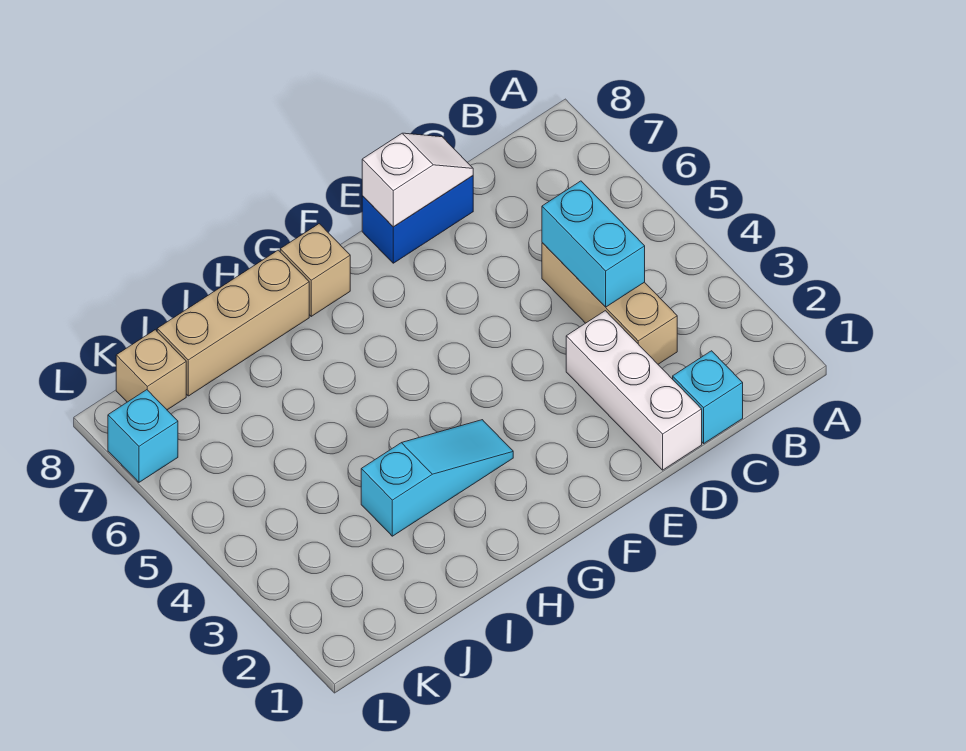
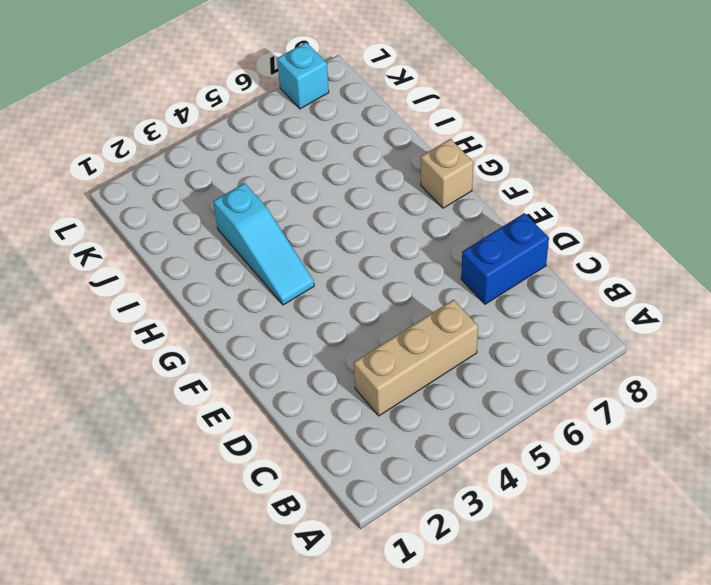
blue brick D7:D8 level 1 -> blue brick D8:E8 level 1
none -> cyan brick C1 level 1
none -> white brick D1:D3 level 1

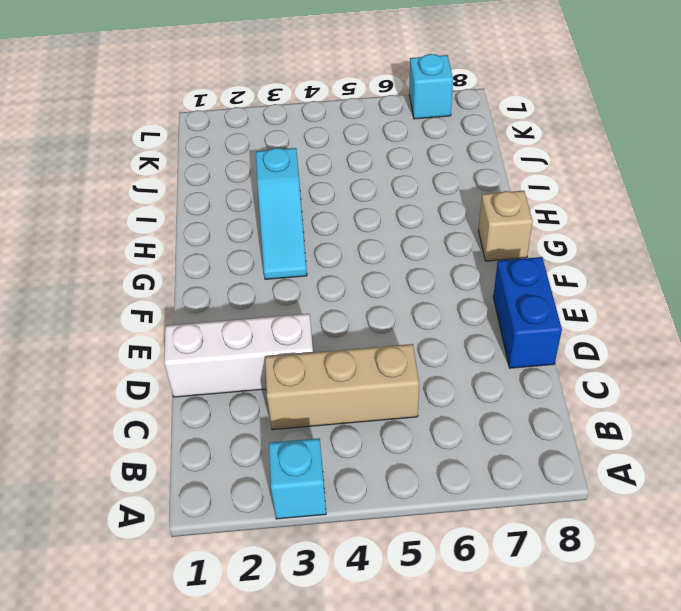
cyan brick A3 level 1 -> cyan brick C1 level 1
none -> tan brick H8:J8 level 1
none -> tan brick K8 level 1

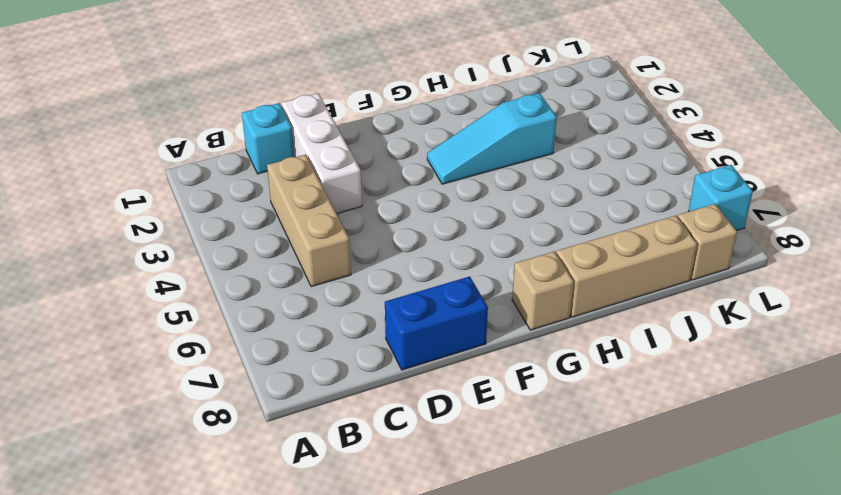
none -> cyan brick C4:C5 level 2
none -> white slope D8:E8 level 2 top E

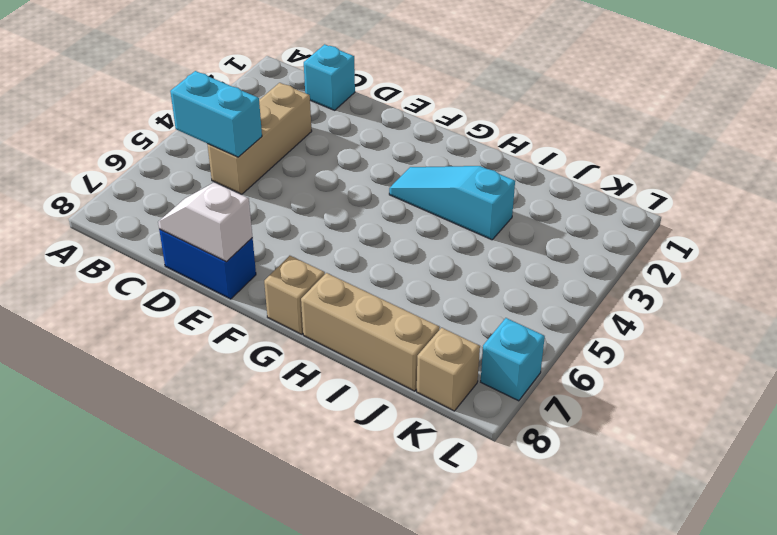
cyan brick B5:C5 level 2 -> cyan brick C4:C5 level 2
none -> white brick D1:D3 level 1

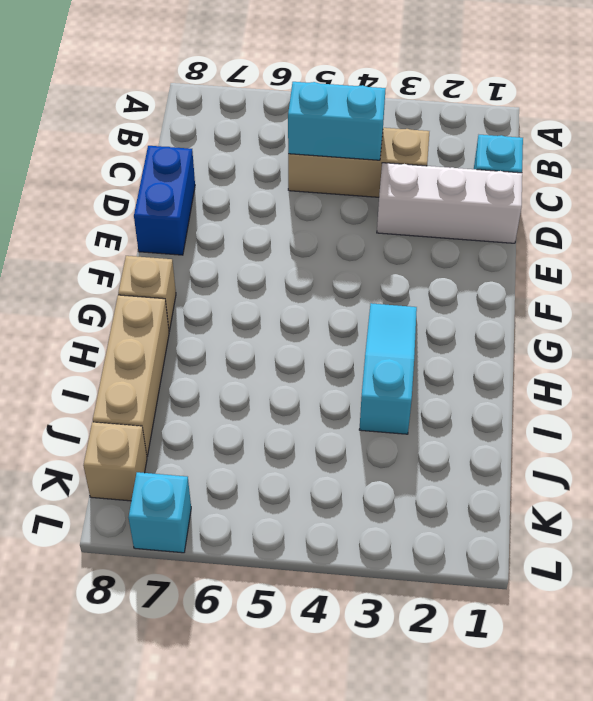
none -> white slope D8:E8 level 2 top E

